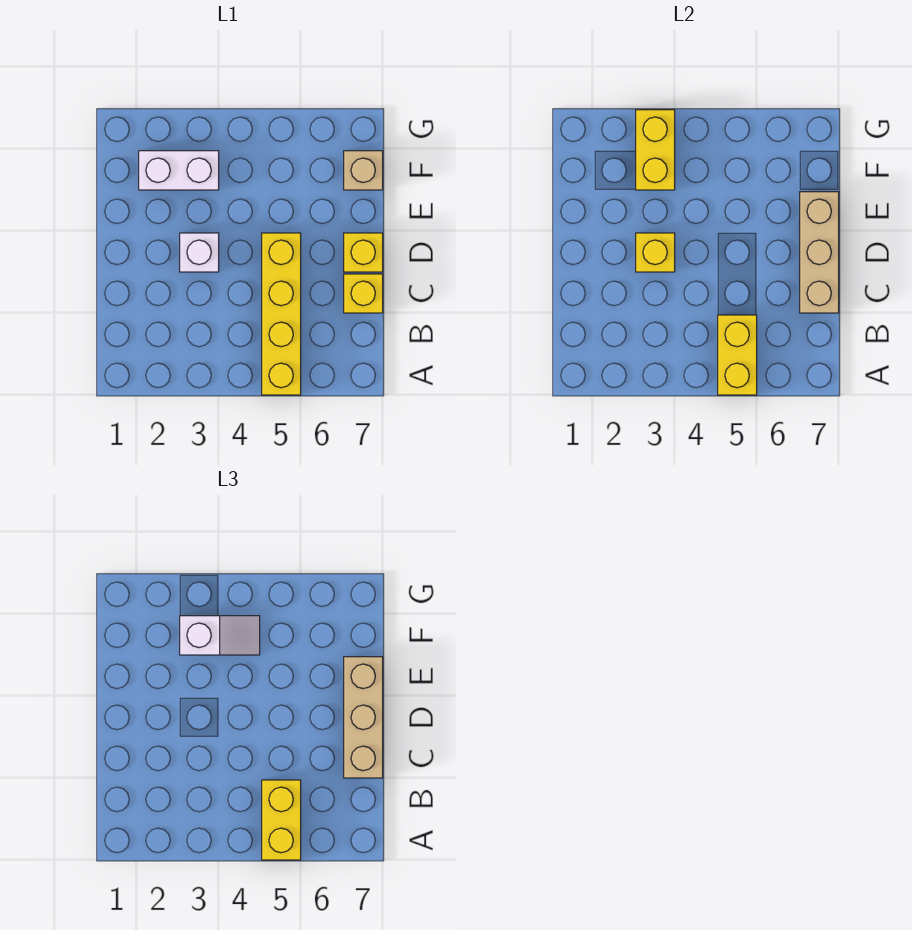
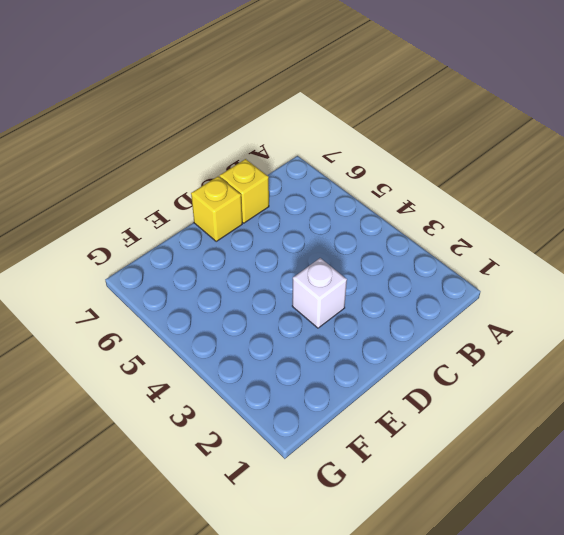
none -> yellow brick A5:D5 level 1
none -> white brick F2:F3 level 1
none -> tan brick F7 level 1

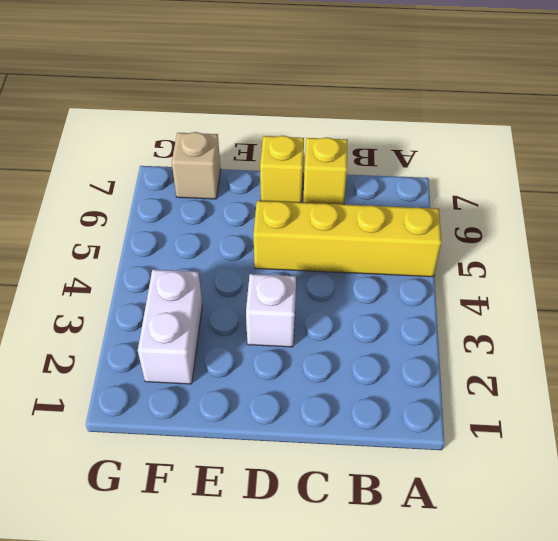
none -> yellow brick A5:B5 level 2
none -> tan brick C7:E7 level 2
none -> yellow brick D3 level 2

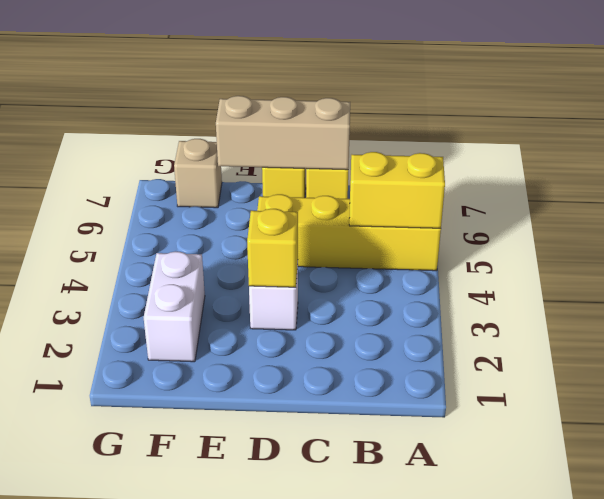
none -> yellow brick F3:G3 level 2
none -> yellow brick A5:B5 level 3
none -> tan brick C7:E7 level 3

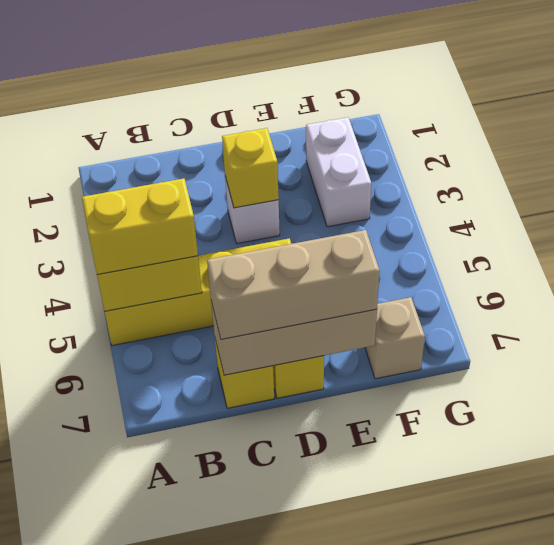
none -> yellow brick F3:G3 level 2
none -> white slope F3:F4 level 3 top 3

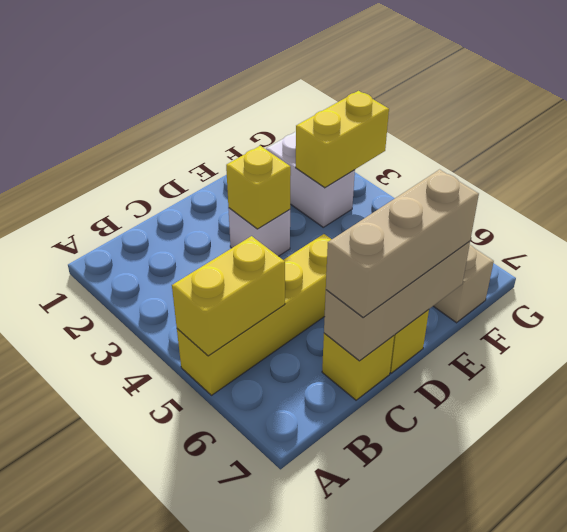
none -> yellow brick A5:B5 level 3
none -> white slope F3:F4 level 3 top 3

